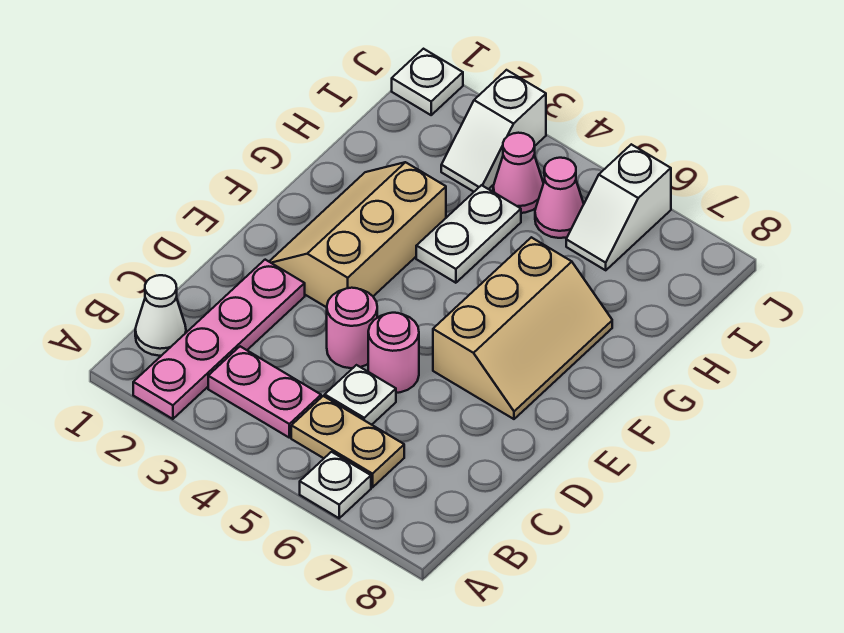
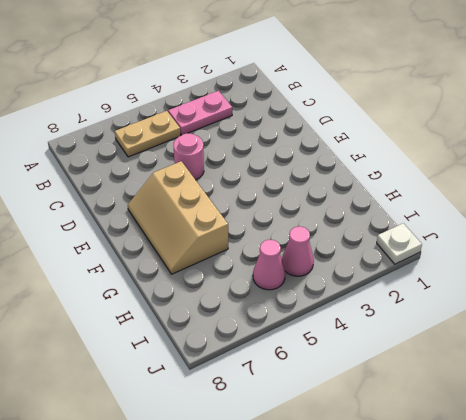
none -> pink plate A2:D2 level 1
none -> white plate A6 level 1
none -> white cone B1 level 1

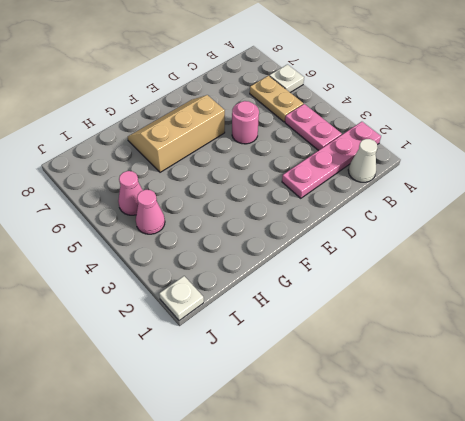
none -> white plate C5 level 1
none -> pink round brick D4 level 1
none -> tan slope E2:G3 level 1 top 3

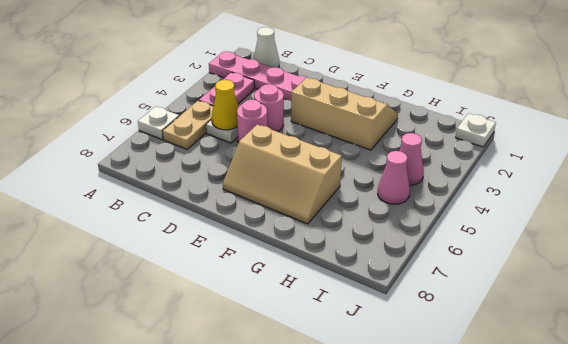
yellow cone C5 level 2 -> none
none -> white plate G4:H4 level 1
none -> white slope I3:J3 level 1 top J
none -> white slope I6:J6 level 1 top J

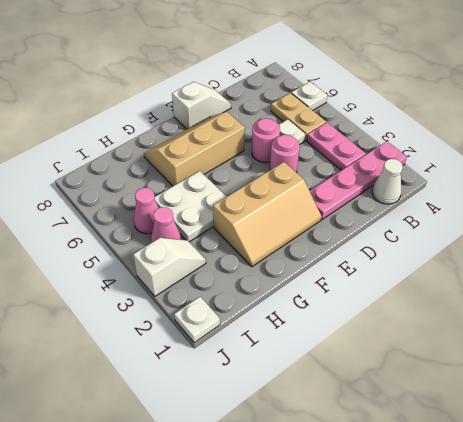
white slope D8:E8 level 1 top E -> white slope I6:J6 level 1 top J
white plate G4:H5 level 1 -> white plate G4:H4 level 1

